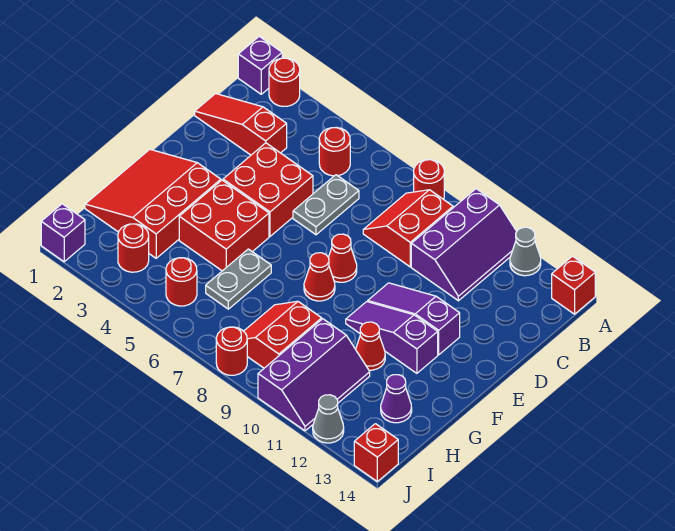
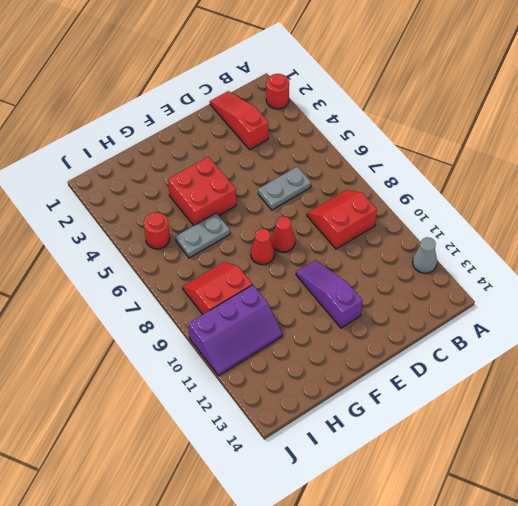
none -> purple brick A1 level 1
none -> red round brick A8 level 1
none -> purple slope A10:C11 level 1 top 10

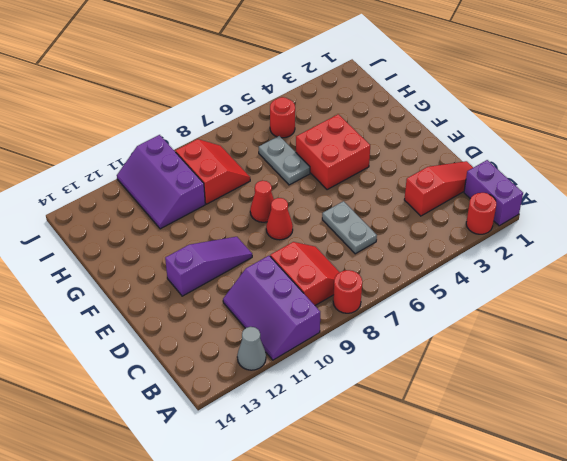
purple brick A1:B1 level 1 -> purple brick A1 level 1
none -> red brick A14 level 1
none -> red round brick B5 level 1
none -> red brick D4:E5 level 1

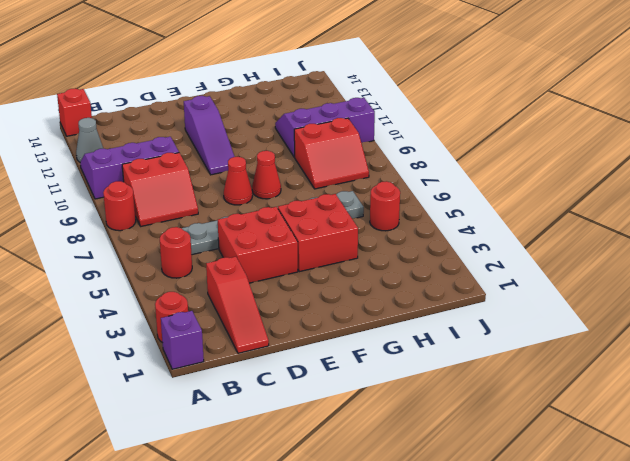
none -> red slope F1:H3 level 1 top 3
none -> purple slope F10:F12 level 1 top 12
none -> red cone G11 level 1

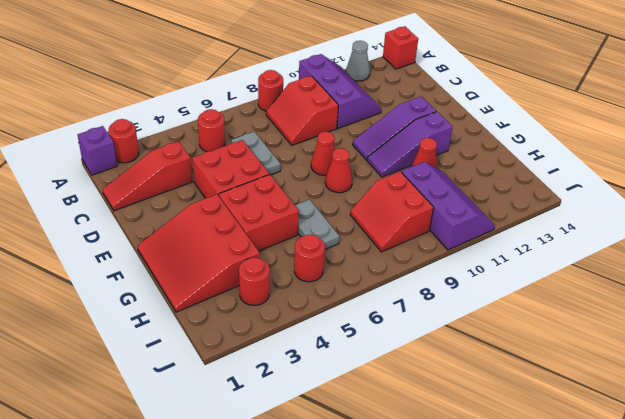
none -> purple cone H13 level 1
none -> purple brick J1 level 1
none -> red round brick J8 level 1

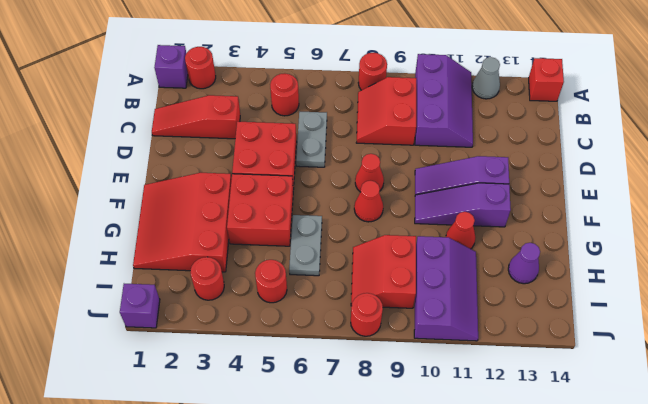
none -> grey cone J12 level 1
none -> red brick J14 level 1

